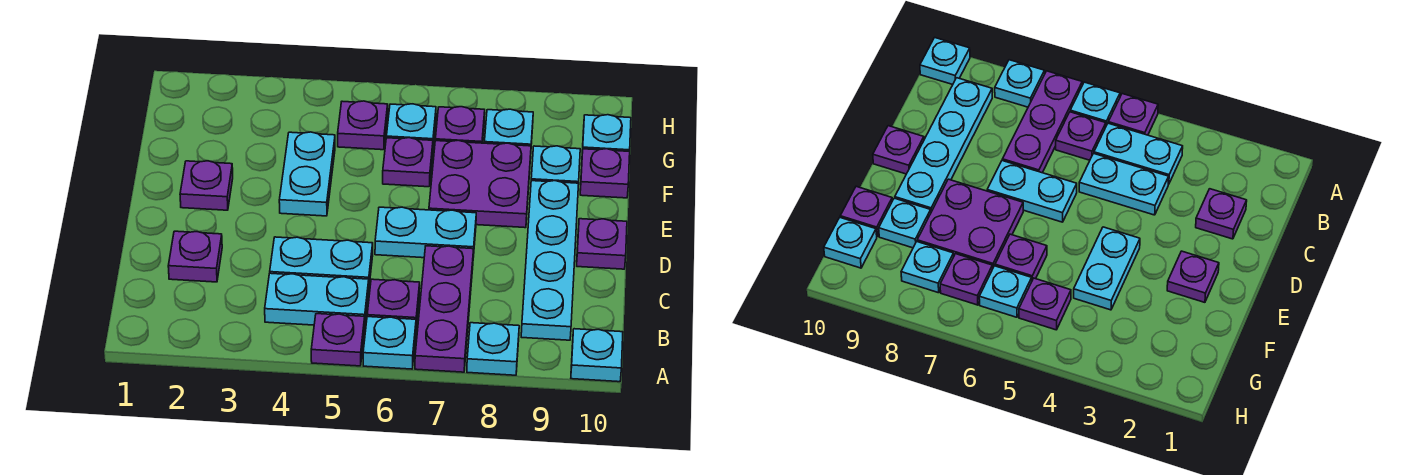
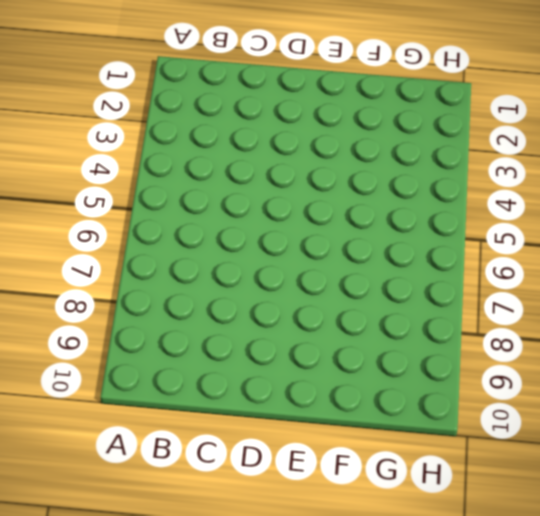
none -> purple plate A5 level 1
none -> cyan plate A6 level 1
none -> purple plate A7:C7 level 1

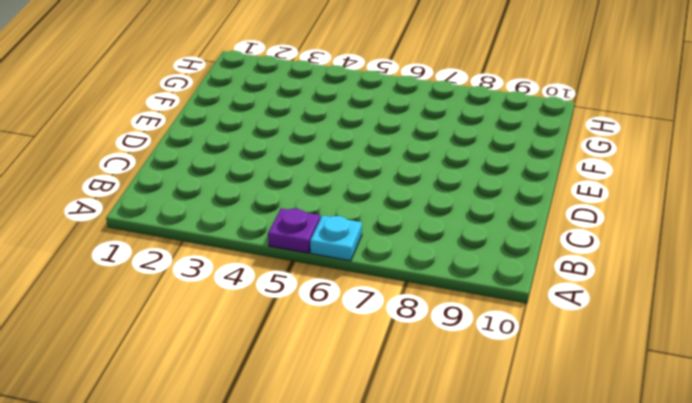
none -> purple plate A7:C7 level 1
none -> cyan plate A8 level 1
none -> cyan plate A10 level 1

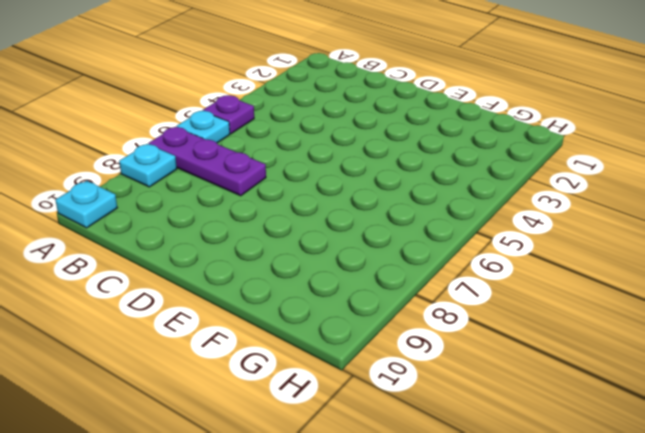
none -> cyan plate B4:B5 level 1
none -> purple plate B6 level 1
none -> cyan plate B9:E9 level 1

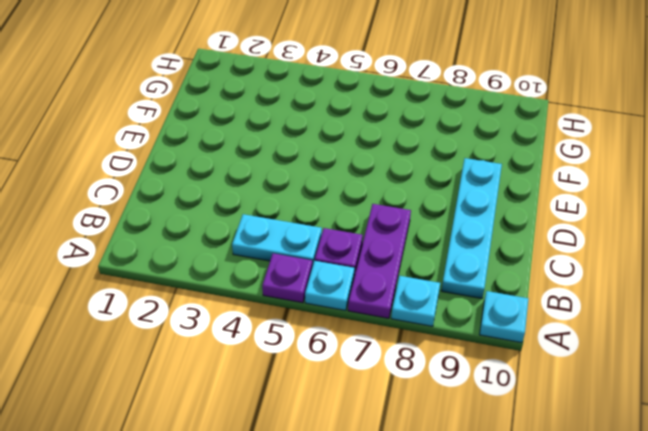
none -> purple plate C2 level 1
none -> cyan plate C4:C5 level 1
none -> cyan plate D6:D7 level 1

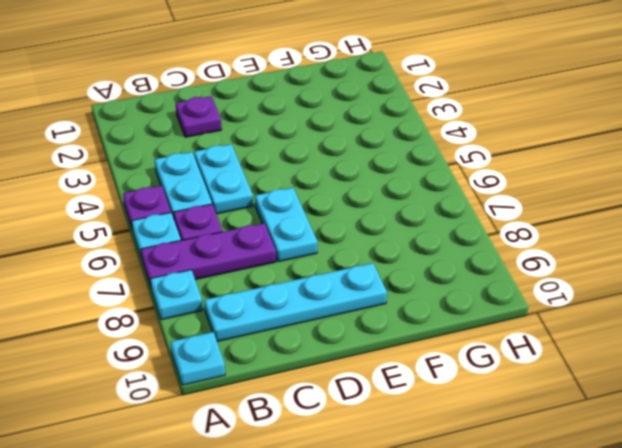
none -> purple plate D10 level 1
none -> purple plate E2 level 1
none -> cyan plate E4:F4 level 1

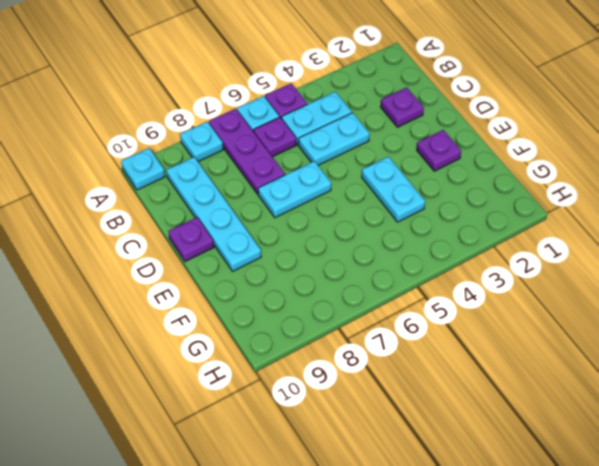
none -> purple plate E7:F8 level 1
none -> purple plate F6 level 1
none -> cyan plate F9 level 1

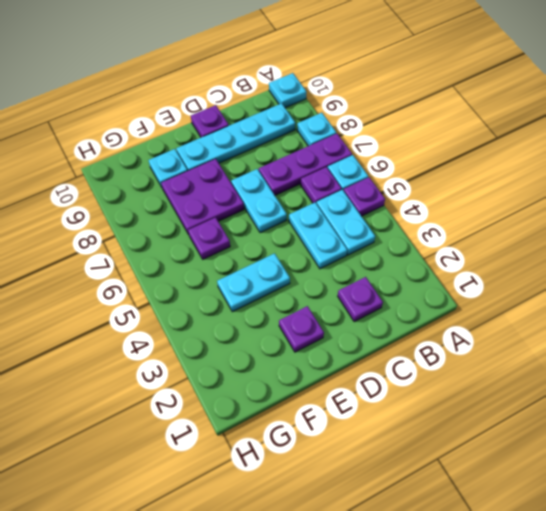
none -> purple plate F10 level 1
none -> purple plate G5 level 1
none -> cyan plate G6 level 1

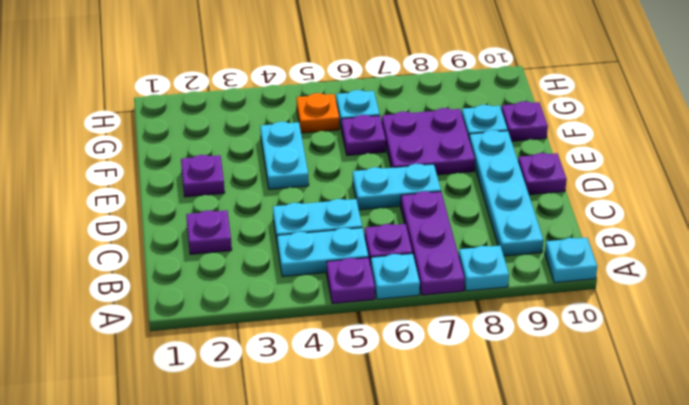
orange plate G5 level 1 -> purple plate G5 level 1
none -> purple plate G7 level 1
none -> cyan plate G8 level 1
none -> cyan plate G10 level 1

